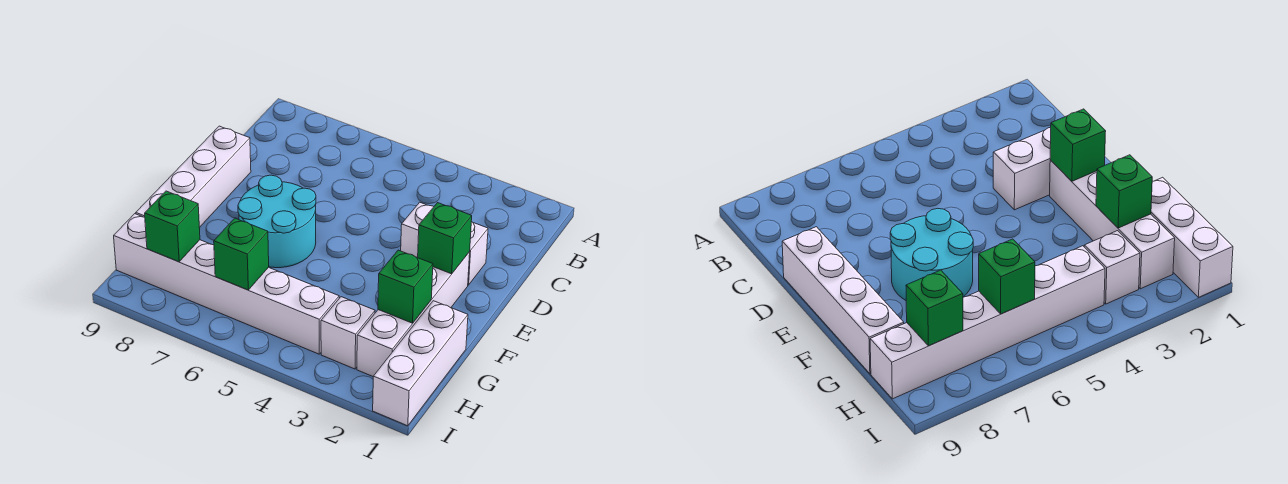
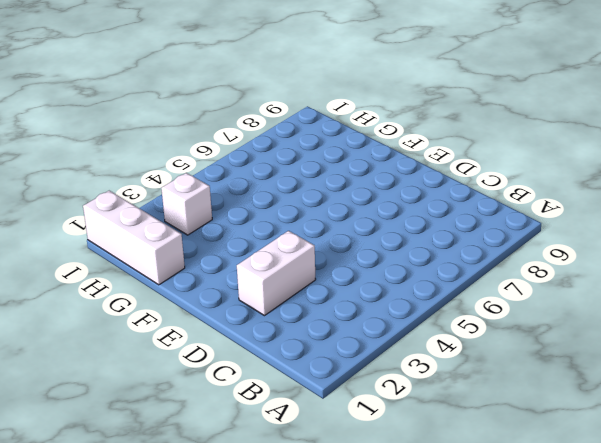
none -> white brick D9:G9 level 1
none -> white brick E2:H2 level 1

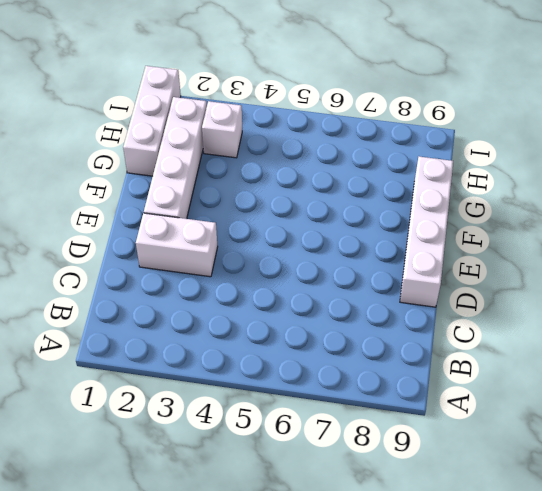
none -> cyan round brick E6:F7 level 1
none -> white brick H4:H9 level 1

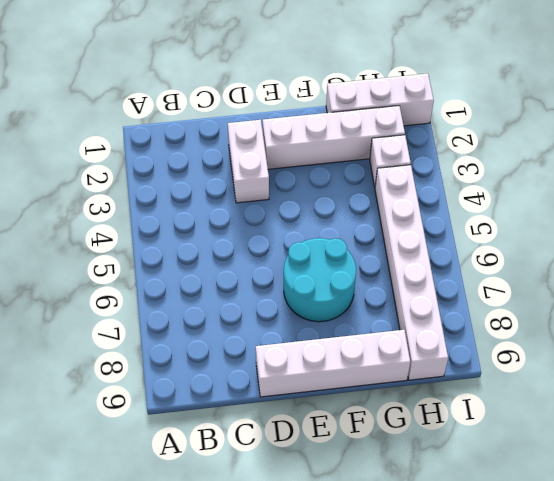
none -> green brick E2 level 2
none -> green brick G2 level 2

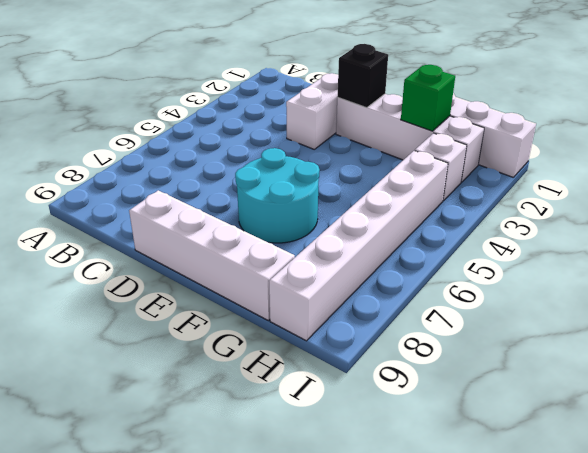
black brick E2 level 2 -> green brick E2 level 2
none -> green brick H6 level 2
none -> green brick H8 level 2

